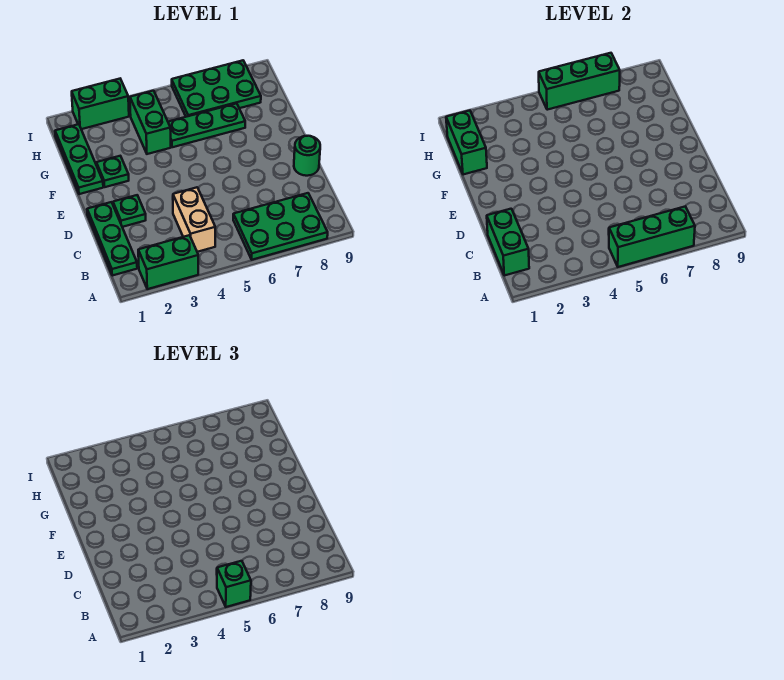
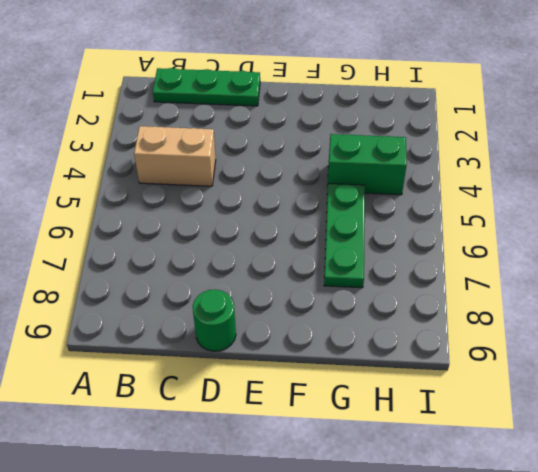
none -> green brick A2:A3 level 1
none -> green plate A6:B8 level 1
none -> green plate D2 level 1

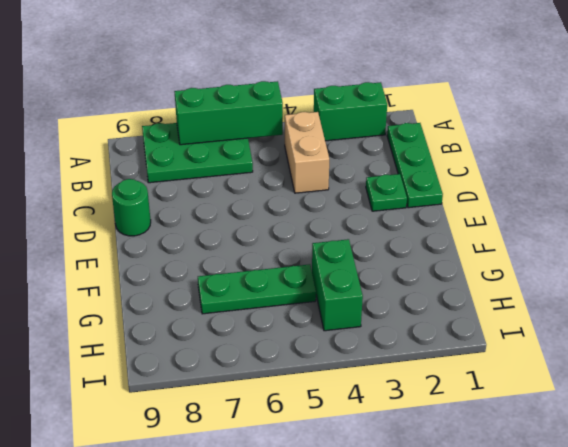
none -> green plate F1:H1 level 1
none -> green plate F2 level 1
none -> green plate H6:I8 level 1

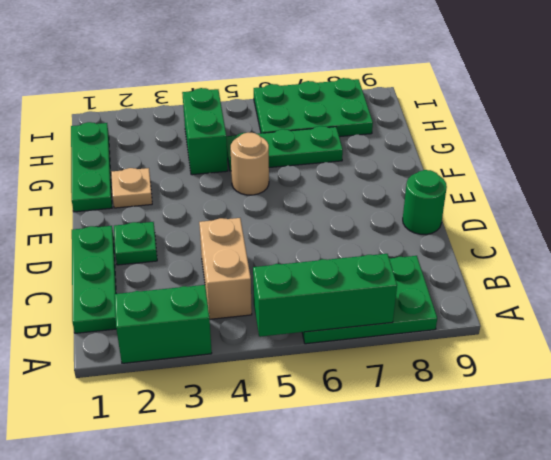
tan plate F2 level 1 -> green plate F2 level 1
tan round brick F5 level 1 -> none
none -> green brick I2:I3 level 1
none -> green brick B1:C1 level 2
none -> green brick G1:H1 level 2

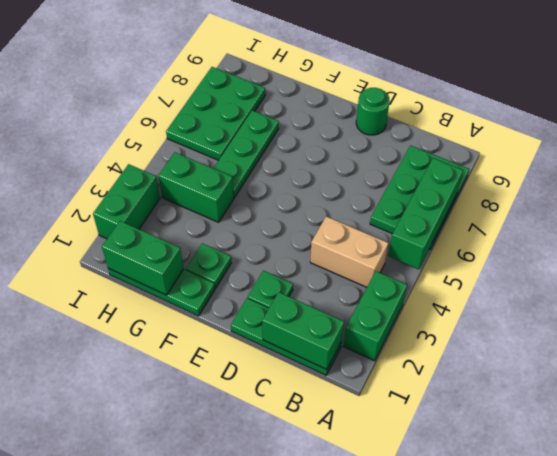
none -> green brick I5:I7 level 2
none -> green brick A5 level 3

